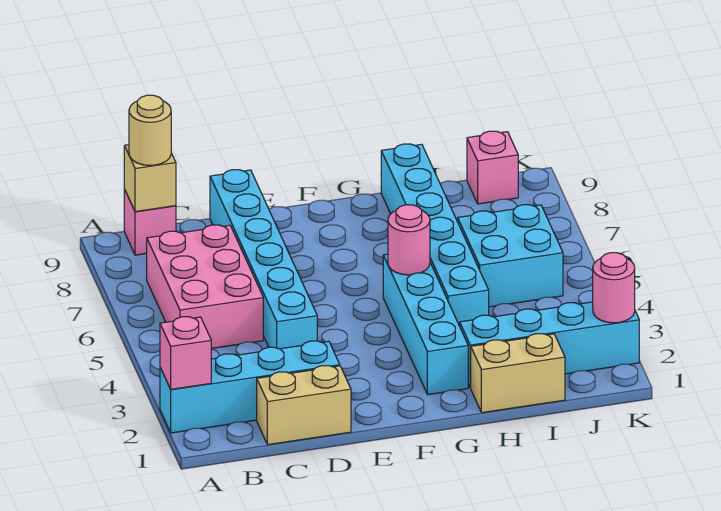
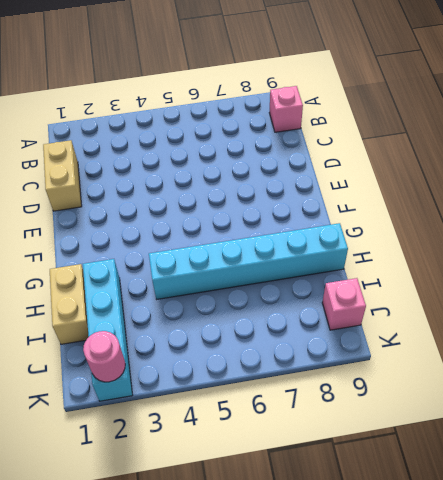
none -> cyan brick A2:D2 level 1
none -> pink brick B5:C7 level 1
none -> cyan brick D4:D9 level 1

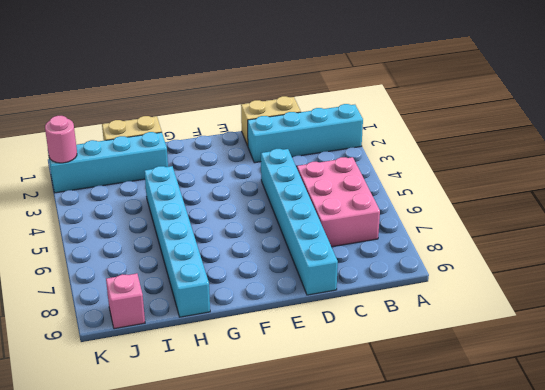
none -> pink brick B9 level 1
none -> cyan brick G2:G5 level 1
none -> cyan brick I5:J6 level 1

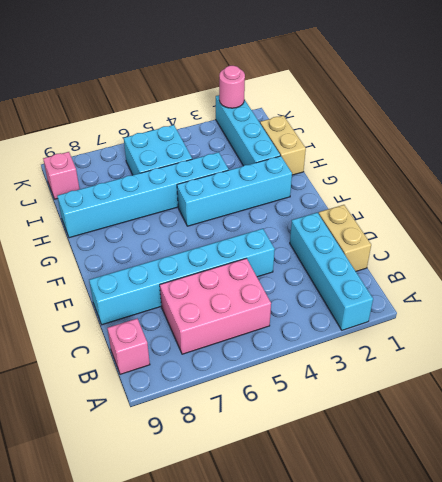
none -> pink brick A2 level 2
none -> tan brick B9 level 2
none -> pink round brick G5 level 2

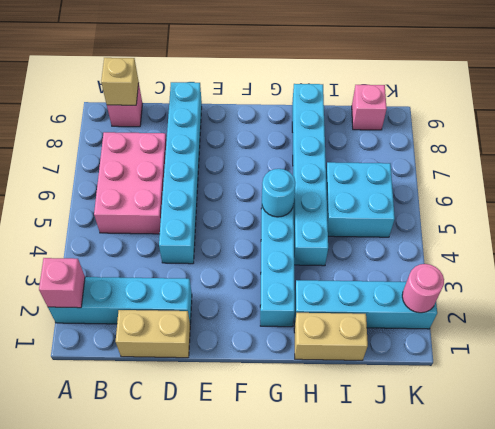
cyan round brick G5 level 2 -> pink round brick G5 level 2
none -> tan round brick B9 level 3

